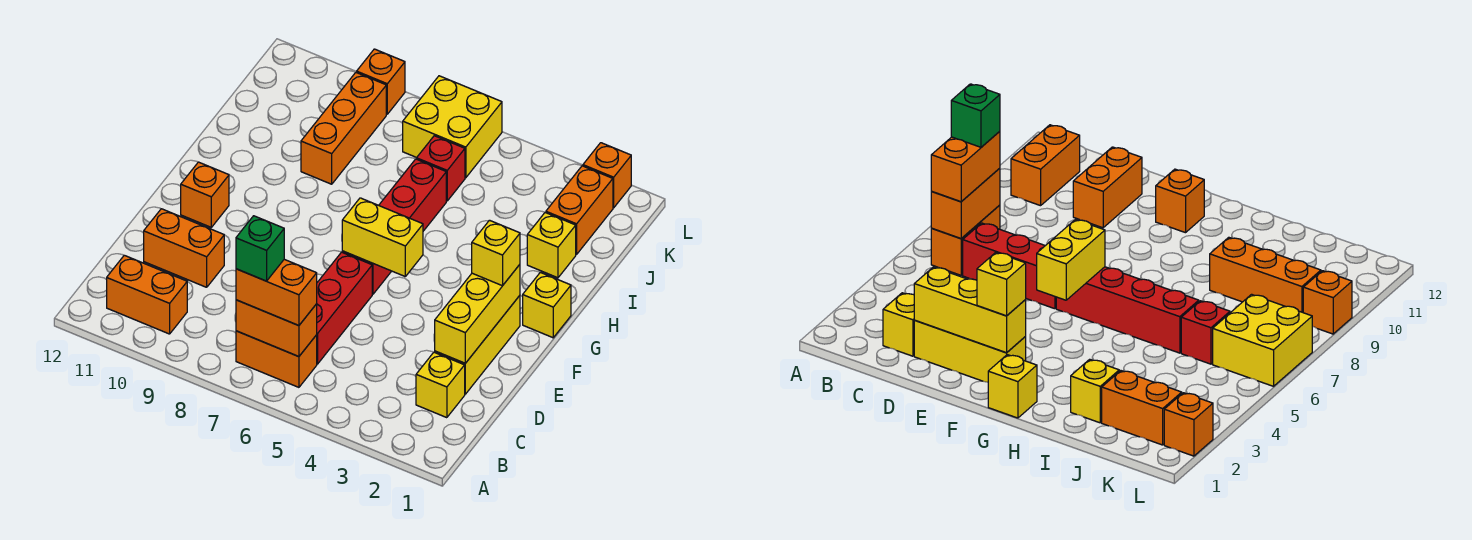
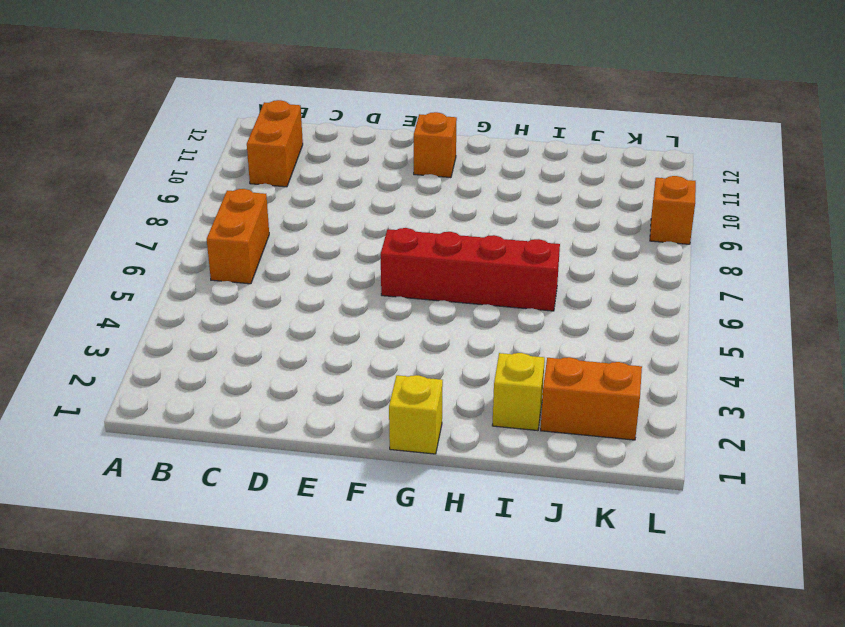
none -> yellow brick C2 level 1
none -> red brick C6:E6 level 1
none -> yellow brick D2:F2 level 1

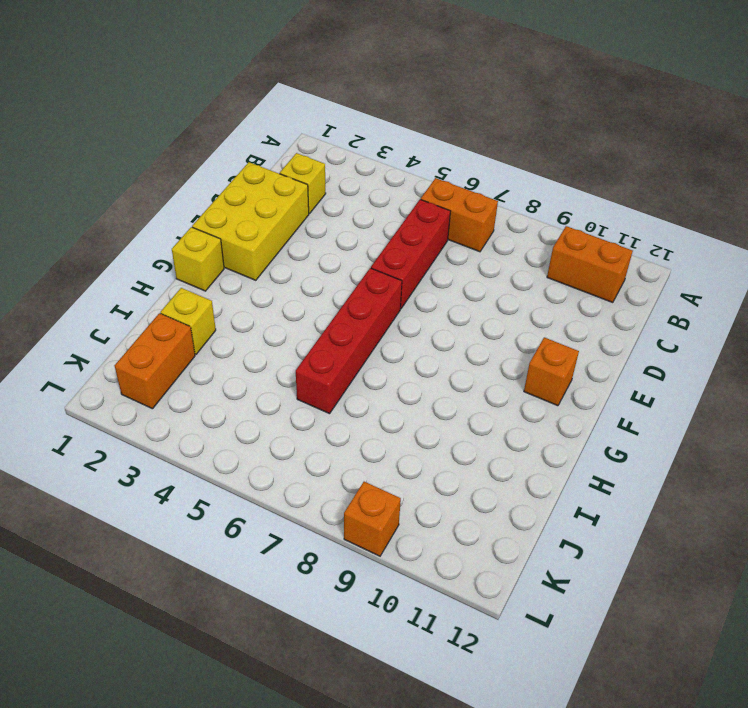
yellow brick D1:F2 level 1 -> yellow brick D2:F2 level 1
none -> orange brick D10:D11 level 1
none -> orange brick I9:K9 level 1
none -> red brick J6 level 1

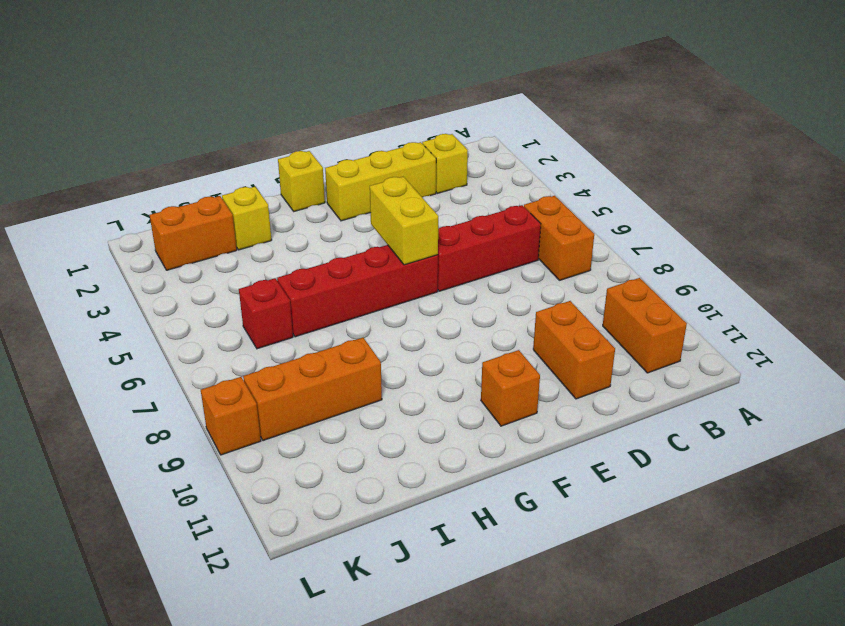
none -> yellow brick K6:L7 level 1
none -> orange brick L2 level 1
none -> orange brick B6:B7 level 2

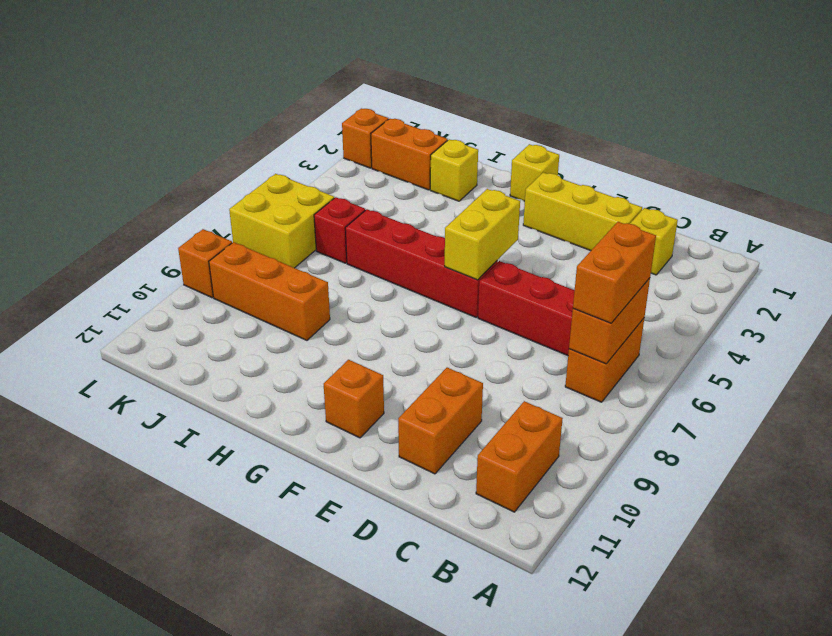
none -> yellow brick D2:F2 level 2
none -> yellow brick F2 level 3
none -> green brick B7 level 4

